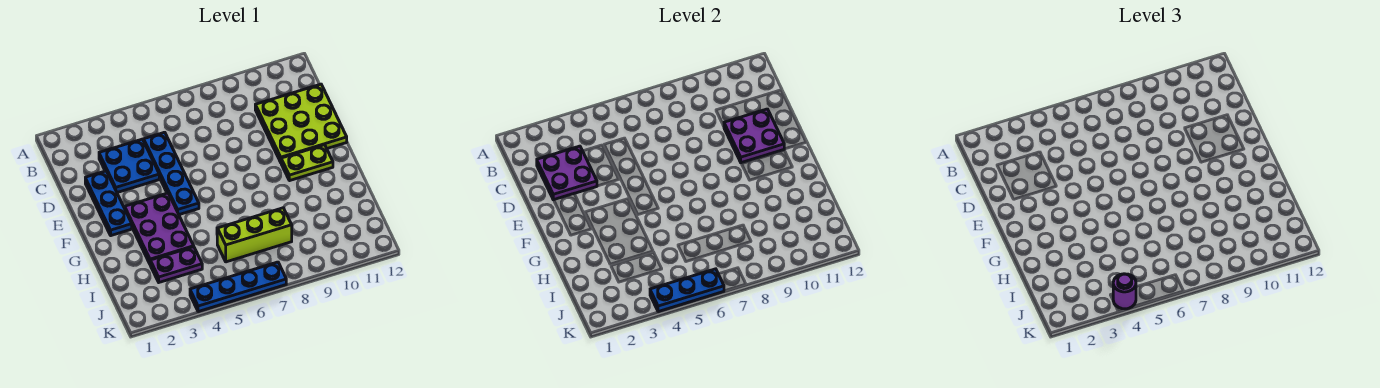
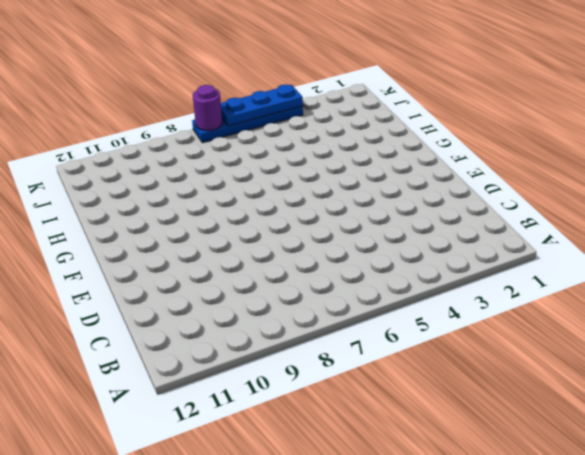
purple round brick K7 level 2 -> purple round brick K4 level 3
none -> blue plate C3:D4 level 1
none -> blue plate C5:F5 level 1
none -> lime plate C10:E12 level 1

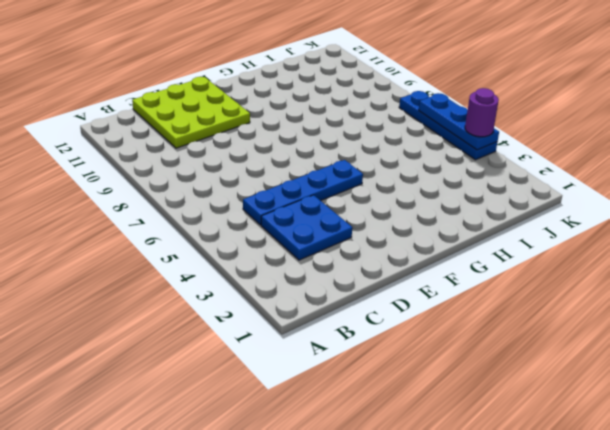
none -> blue plate D2:F2 level 1
none -> purple plate F3:H4 level 1
none -> lime plate F10:F11 level 1

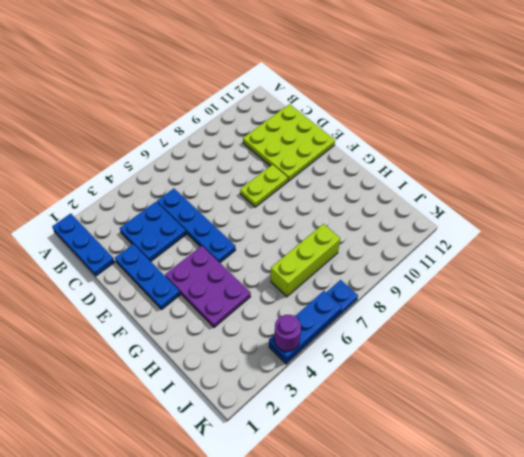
blue plate A1:C1 level 1 -> none
lime plate E8:E9 level 1 -> lime plate F10:F11 level 1
none -> purple plate I3:I4 level 1
none -> purple plate C2:D3 level 2
none -> purple plate D10:E11 level 2

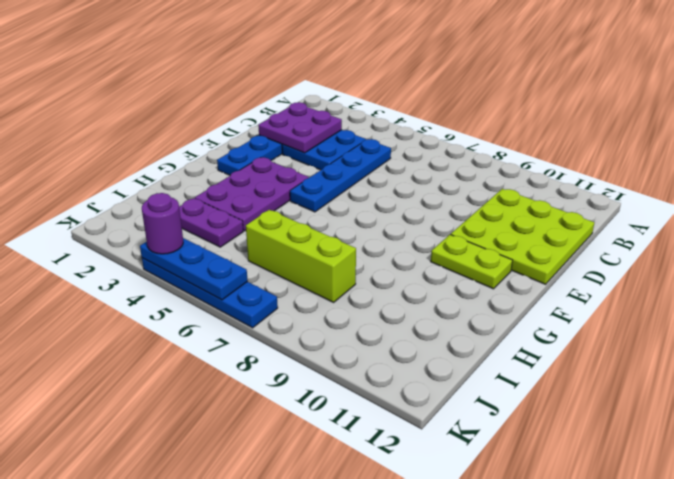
none -> purple plate D10:E11 level 2

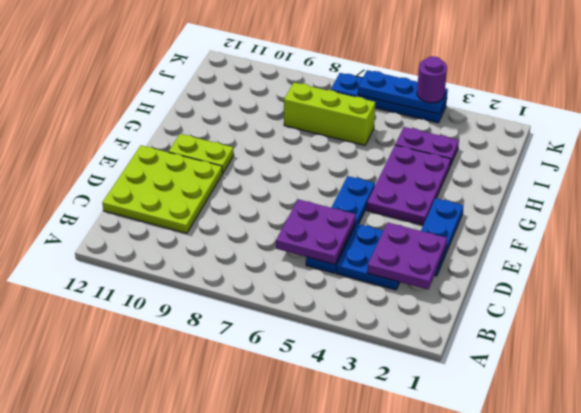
purple plate C5:D6 level 2 -> purple plate D10:E11 level 2

